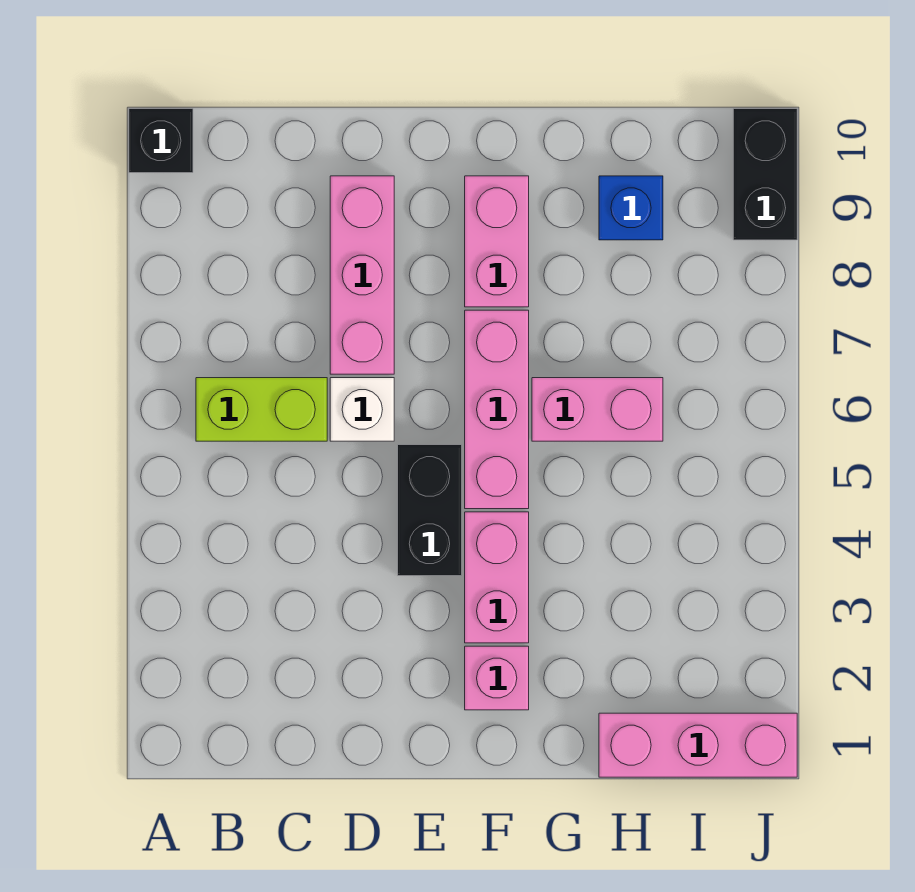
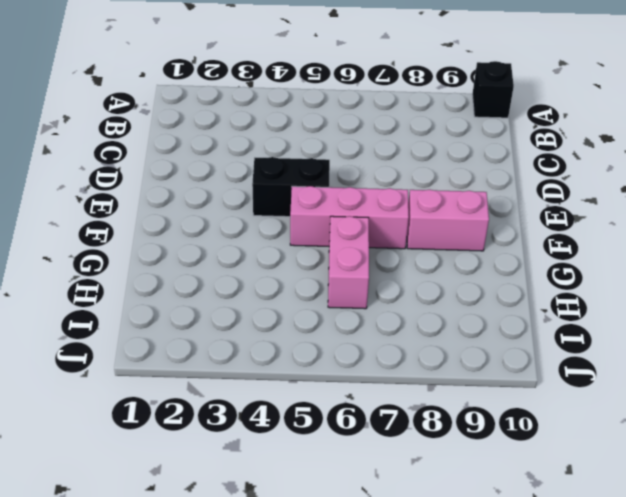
none -> lime brick B6:C6 level 1
none -> white brick D6 level 1
none -> pink brick D7:D9 level 1

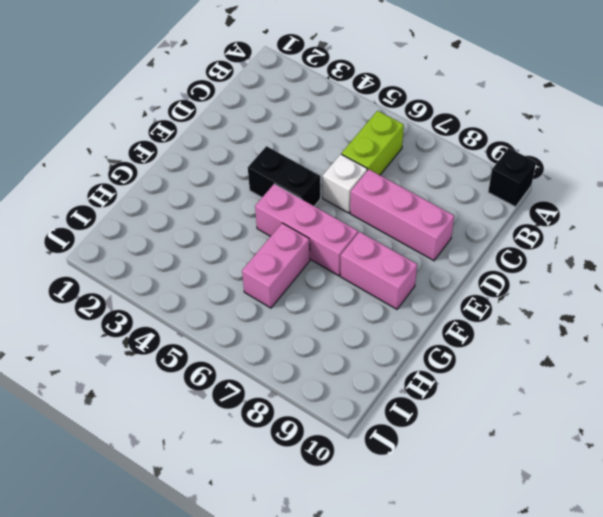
none -> pink brick F2 level 1
none -> pink brick F3:F4 level 1
none -> pink brick H1:J1 level 1

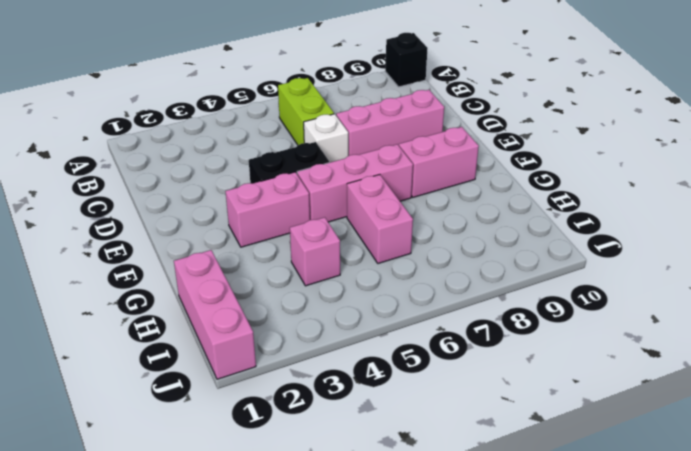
pink brick H4 level 1 -> pink brick F2 level 1
none -> blue brick H9 level 1
none -> black brick J9:J10 level 1

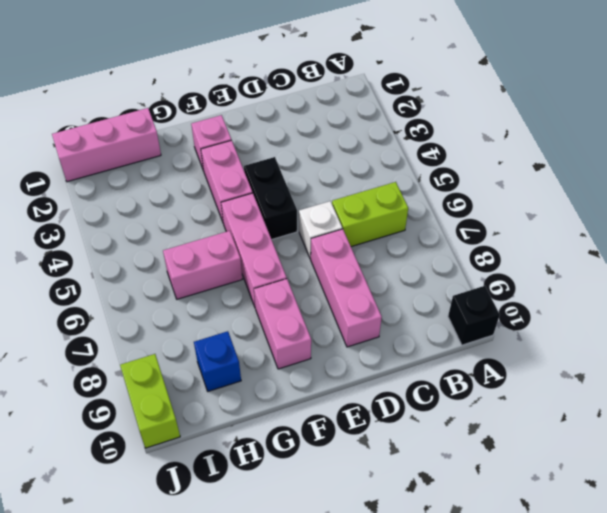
lime brick J9:J10 level 1 -> black brick J9:J10 level 1

